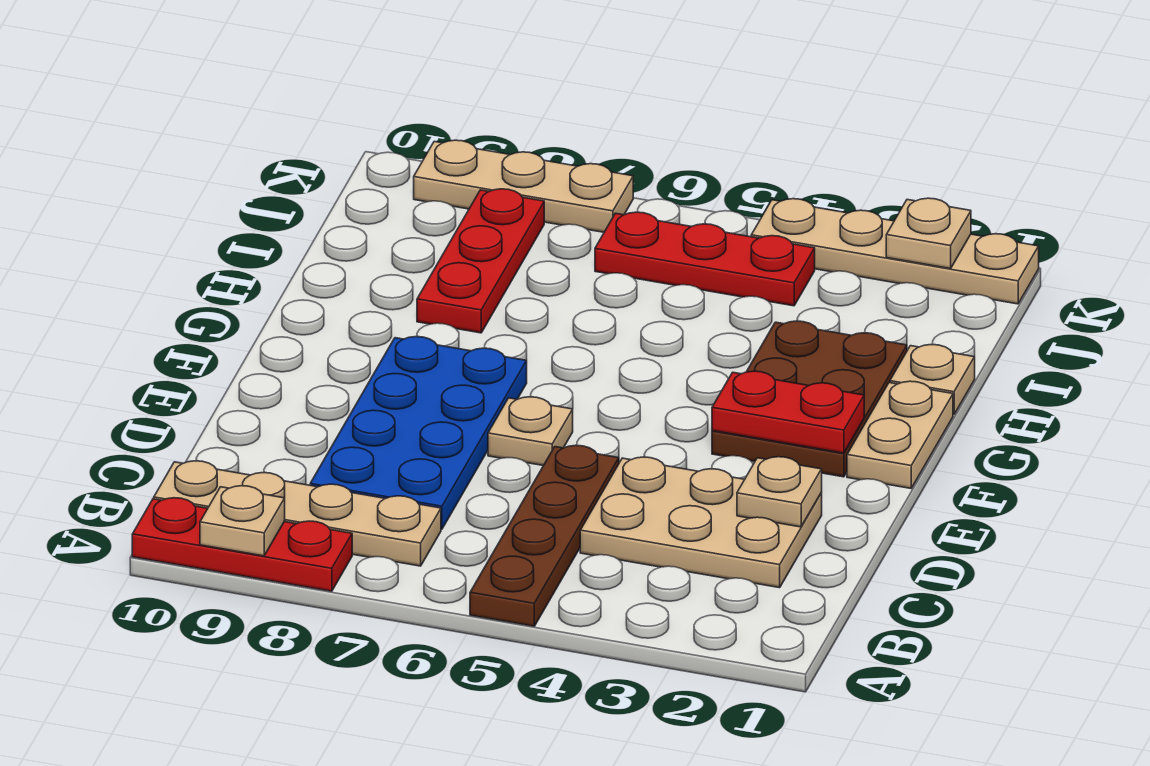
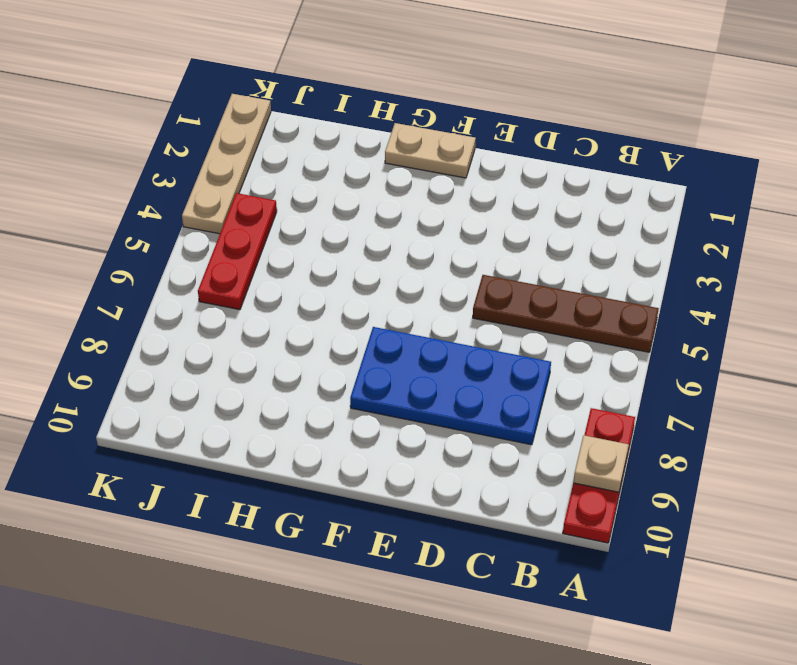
none -> tan plate B7:B10 level 1
none -> tan plate C2:D4 level 1
none -> tan plate E6 level 1

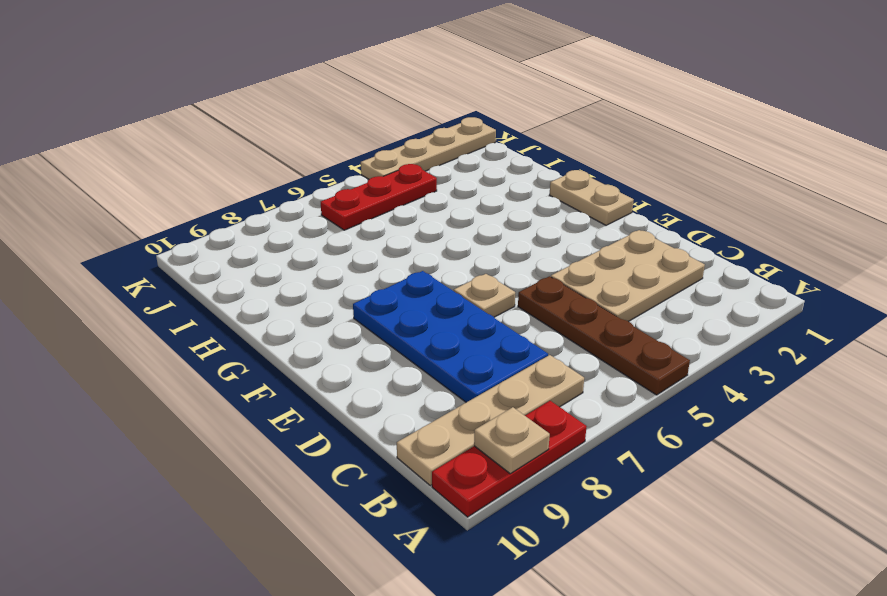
none -> brown plate F2:H3 level 1
none -> tan plate H1 level 1
none -> red plate H8:J8 level 1

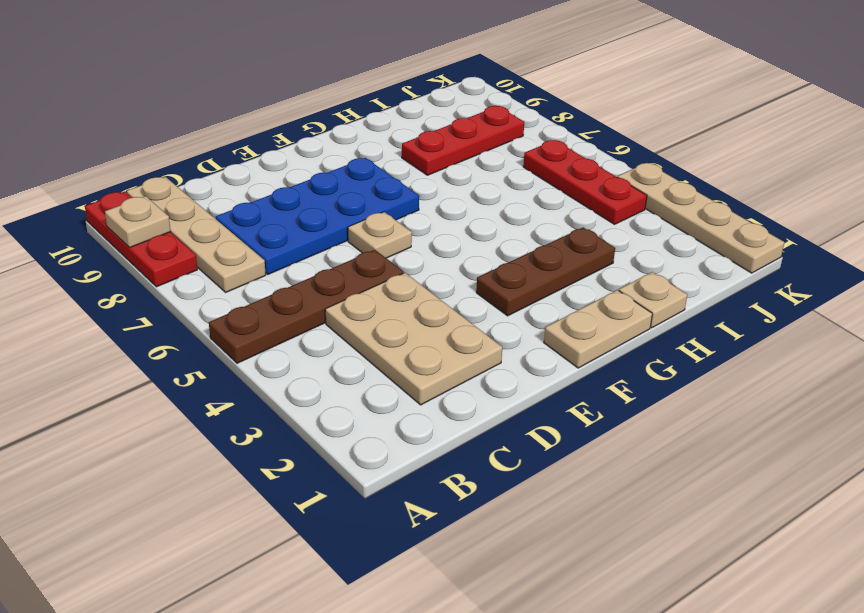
brown plate F3:H3 level 1 -> brown plate F2:H3 level 1
none -> tan plate K7:K9 level 1
none -> tan plate D2 level 2
none -> red plate F2:F3 level 2

